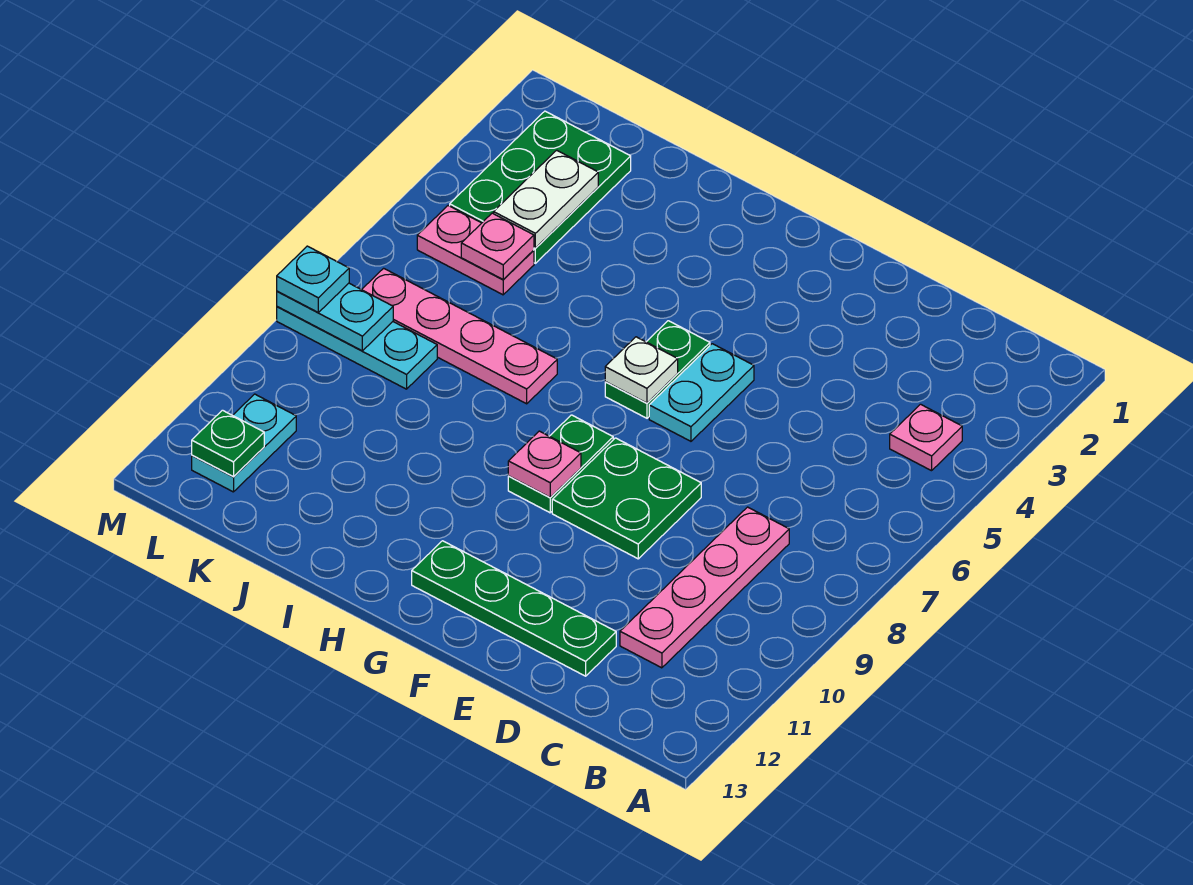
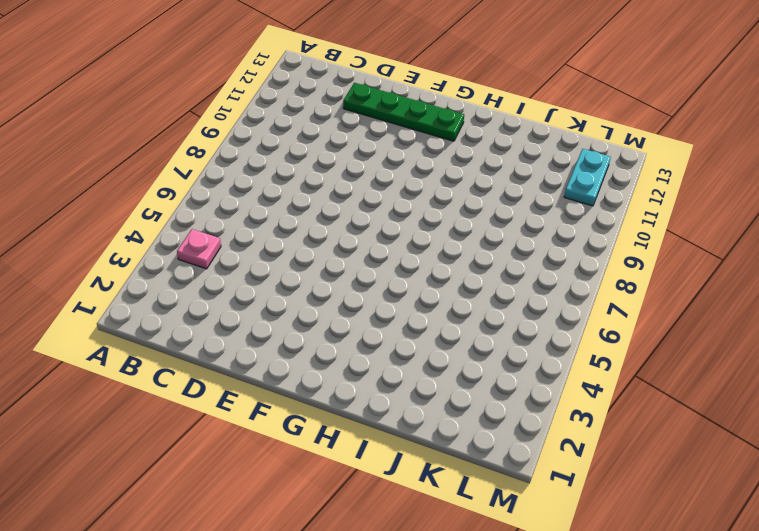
none -> pink plate C8:C11 level 1
none -> green plate E8:F9 level 1
none -> cyan plate F5:F6 level 1

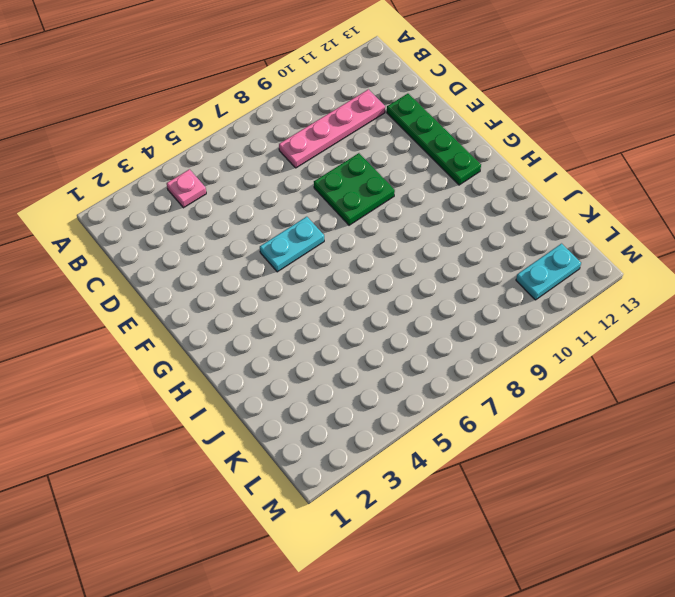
none -> green plate G5:G6 level 1
none -> green plate G8:G9 level 1
none -> pink plate I7:L7 level 1

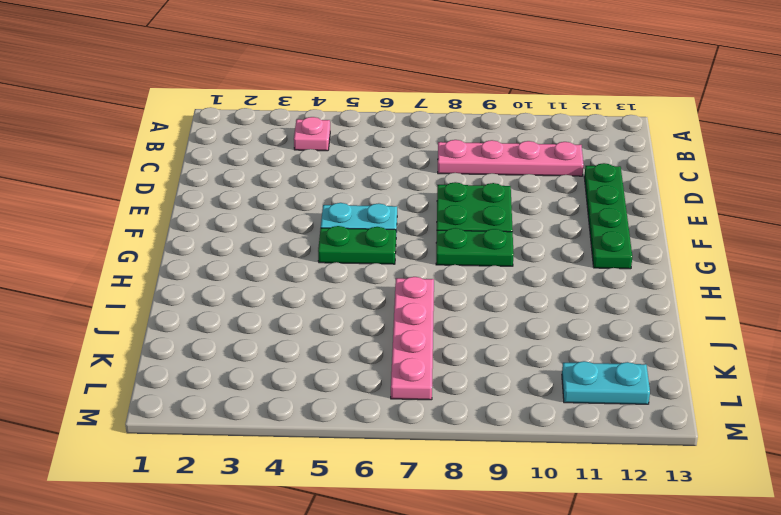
none -> green plate K2:L4 level 1
none -> pink plate K5:L5 level 1
none -> cyan plate K8:M8 level 1

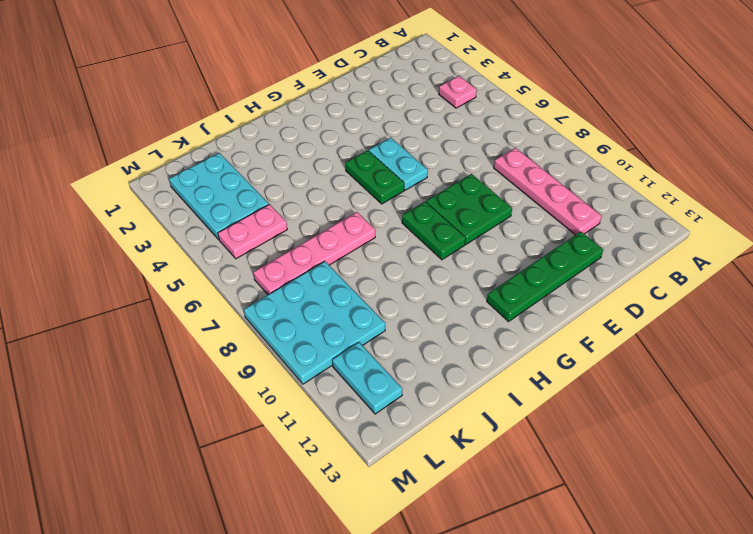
cyan plate K2:L4 level 1 -> green plate K2:L4 level 1
cyan plate K8:M10 level 1 -> cyan plate K8:M8 level 1
none -> white plate G6 level 2
none -> pink plate G9 level 2
none -> white plate K3:K4 level 2

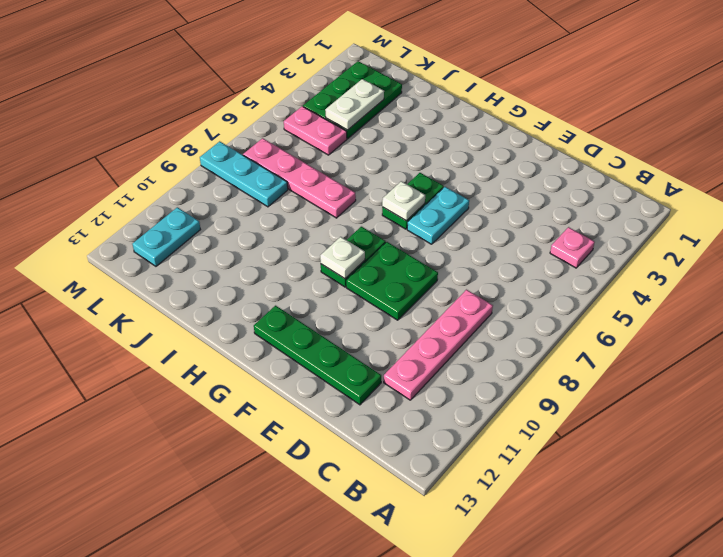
white plate G9 level 2 -> pink plate G9 level 2
none -> pink plate K5 level 2
none -> cyan plate L8:M8 level 2
none -> green plate L12 level 2

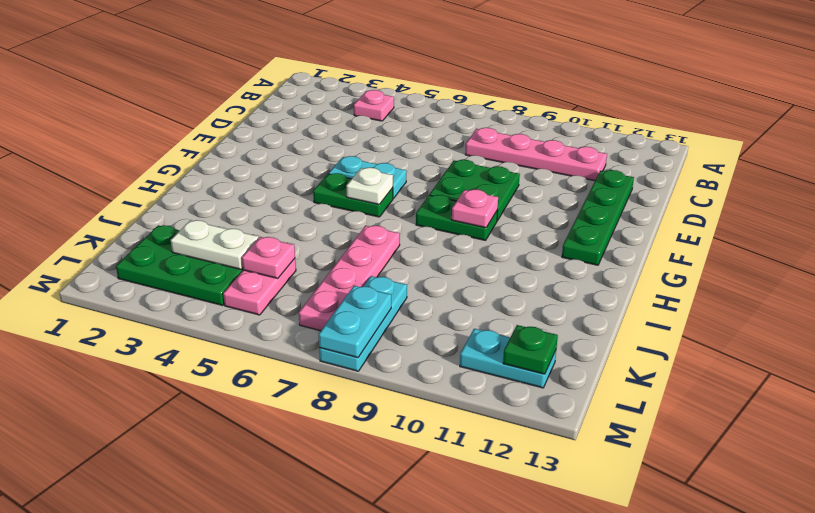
none -> cyan plate M8 level 3

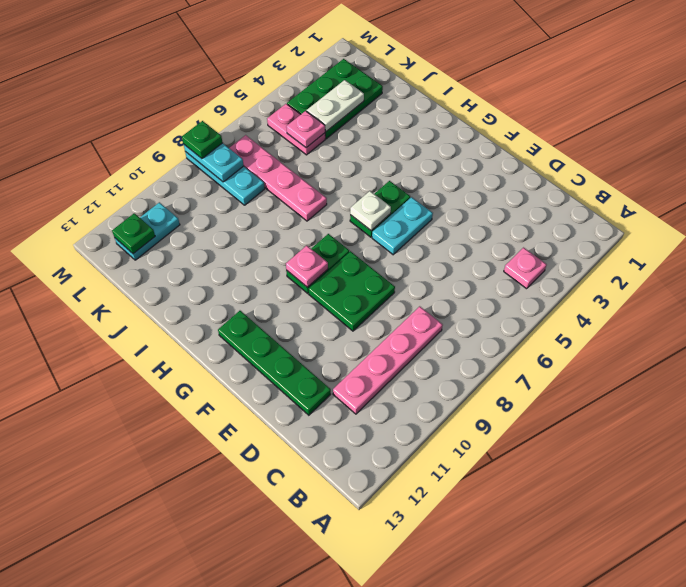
green plate M8 level 3 -> cyan plate M8 level 3

